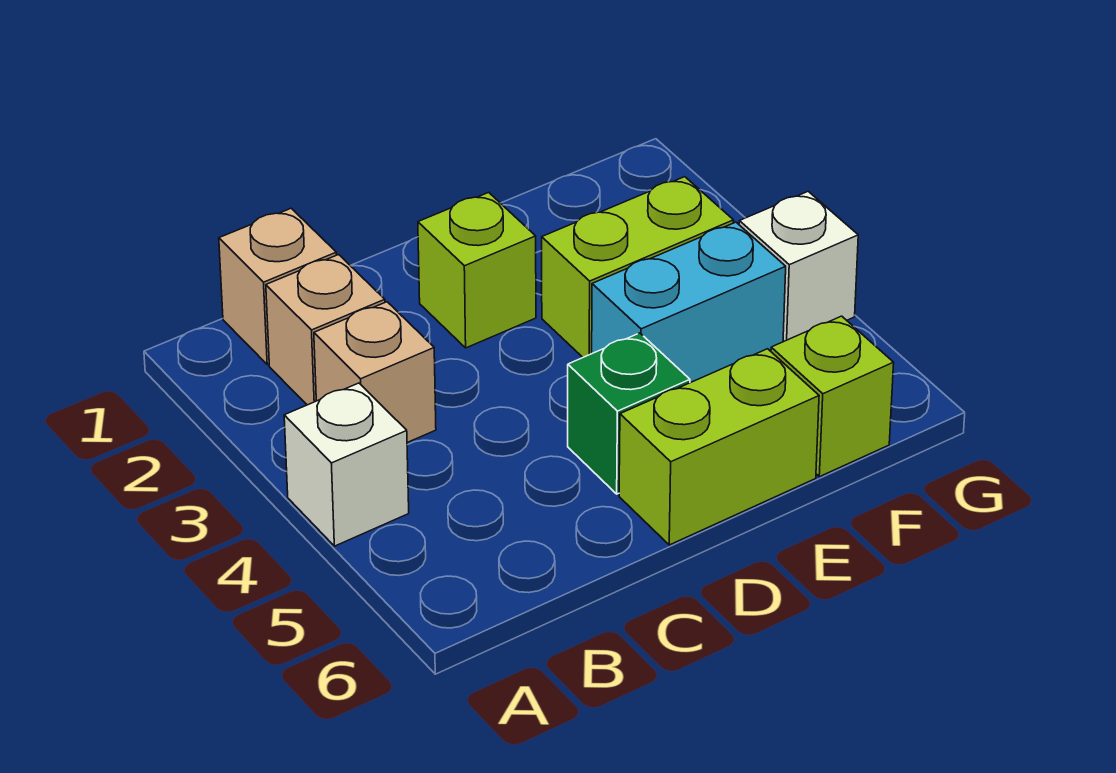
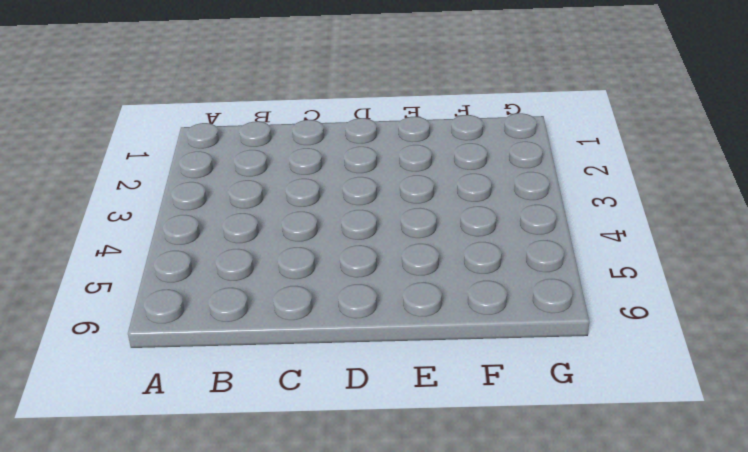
none -> white brick A4 level 1
none -> tan brick B1 level 1

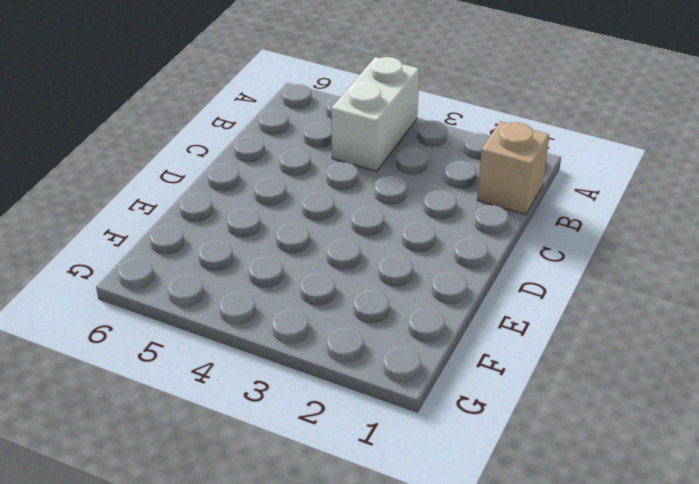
white brick A4:B4 level 1 -> white brick A4 level 1
none -> tan brick B2 level 1
none -> tan brick B3 level 1

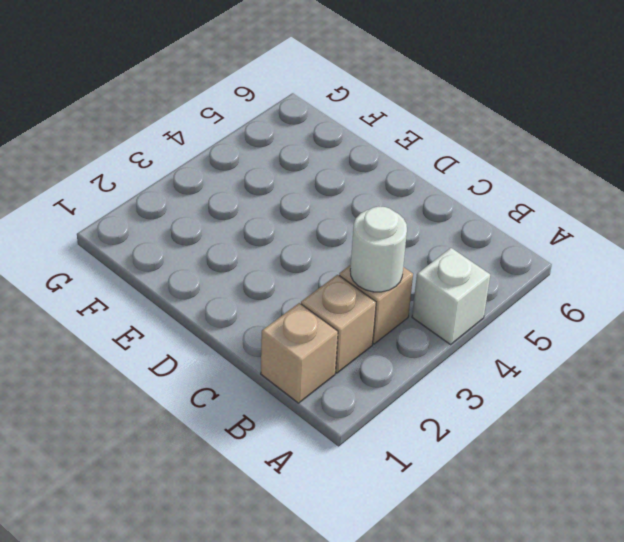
white round brick B3 level 2 -> none
none -> lime brick D2 level 1
none -> green brick D5 level 1

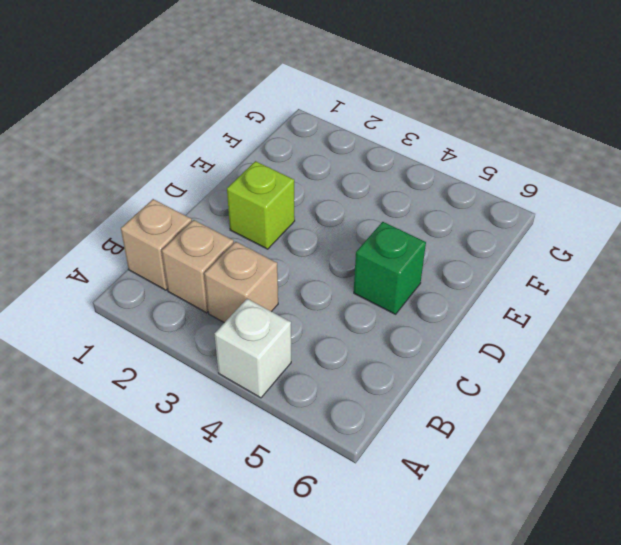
none -> lime brick D6:E6 level 1
none -> lime brick E3:F3 level 1

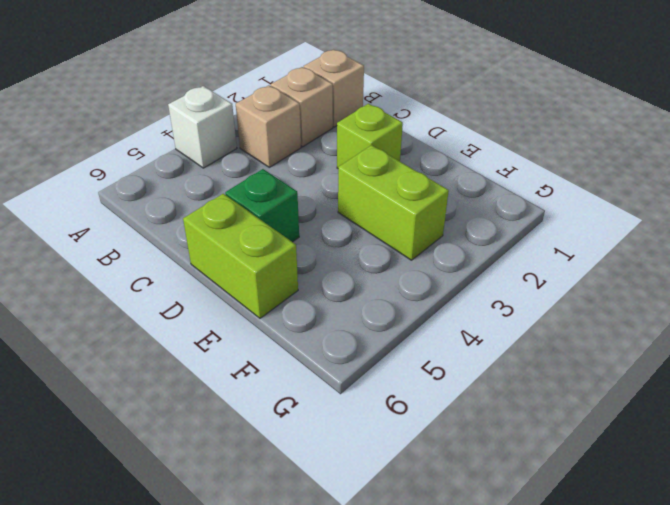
none -> cyan brick E4:F4 level 1
none -> lime brick F6 level 1

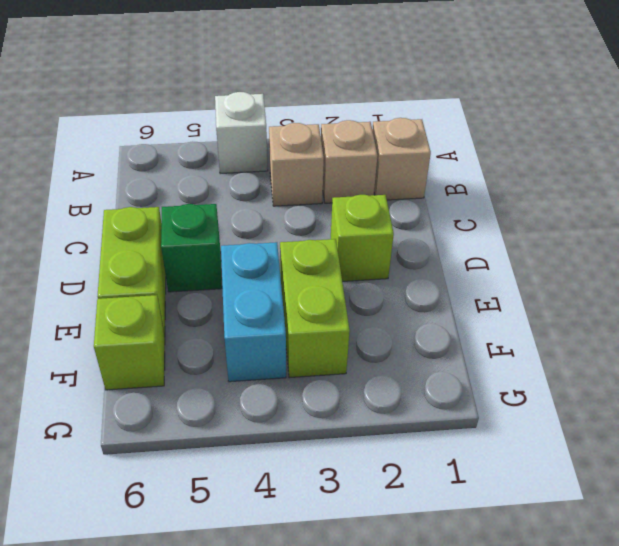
none -> white brick G4 level 1

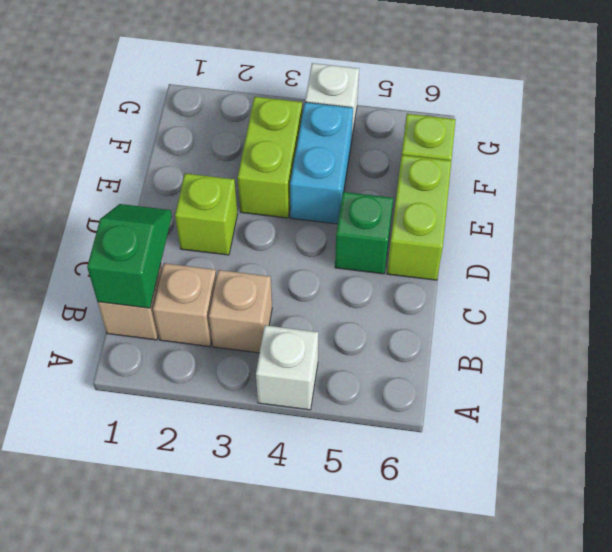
green slope B1:C1 level 2 top B -> none

